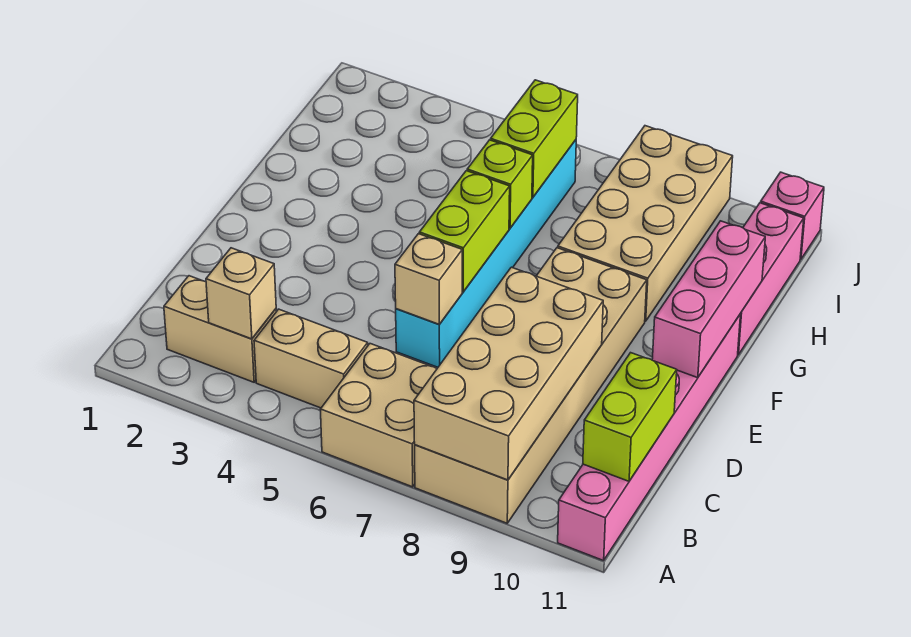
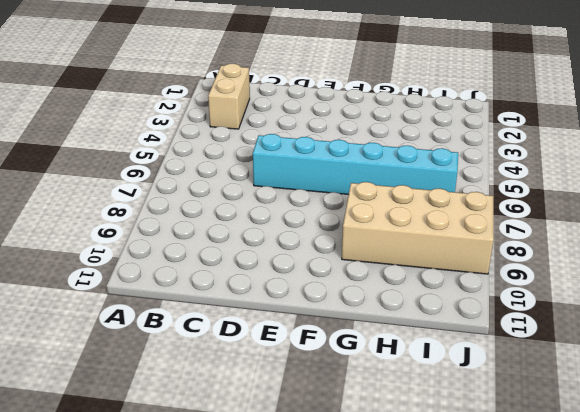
none -> tan brick A6:B7 level 1
none -> tan brick A8:F9 level 1
none -> pink brick A11:F11 level 1

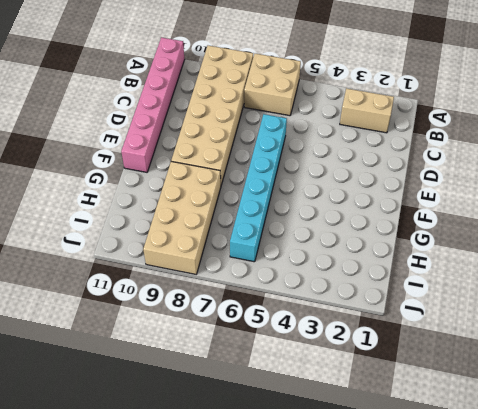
none -> tan brick B4:B5 level 1
none -> pink brick G11:I11 level 1
none -> pink brick J11 level 1

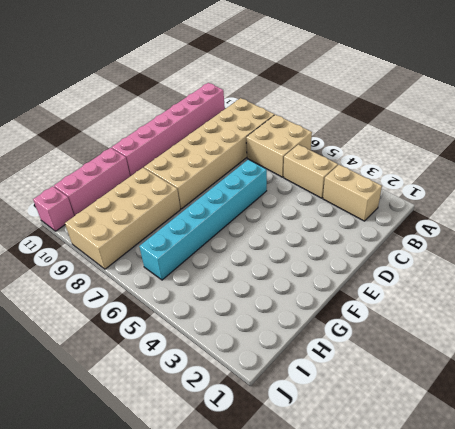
none -> tan brick A8:D9 level 2
none -> tan brick B3 level 2
none -> lime brick B11:C11 level 2

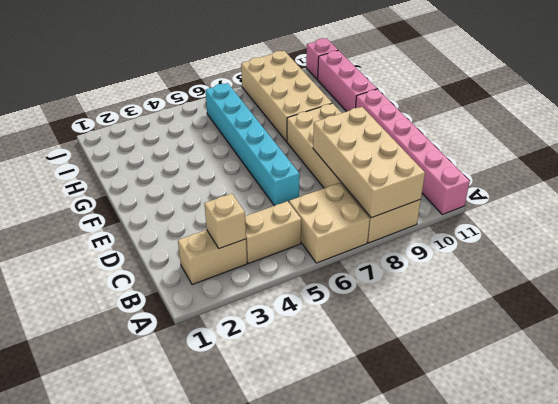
none -> lime brick B11:C11 level 2
none -> tan brick D6 level 2
none -> lime brick E6:F6 level 2

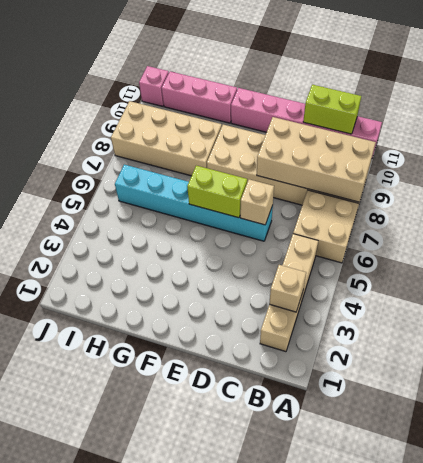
none -> pink brick E11:G11 level 2
none -> lime brick G6 level 2
none -> lime brick H6:I6 level 2

